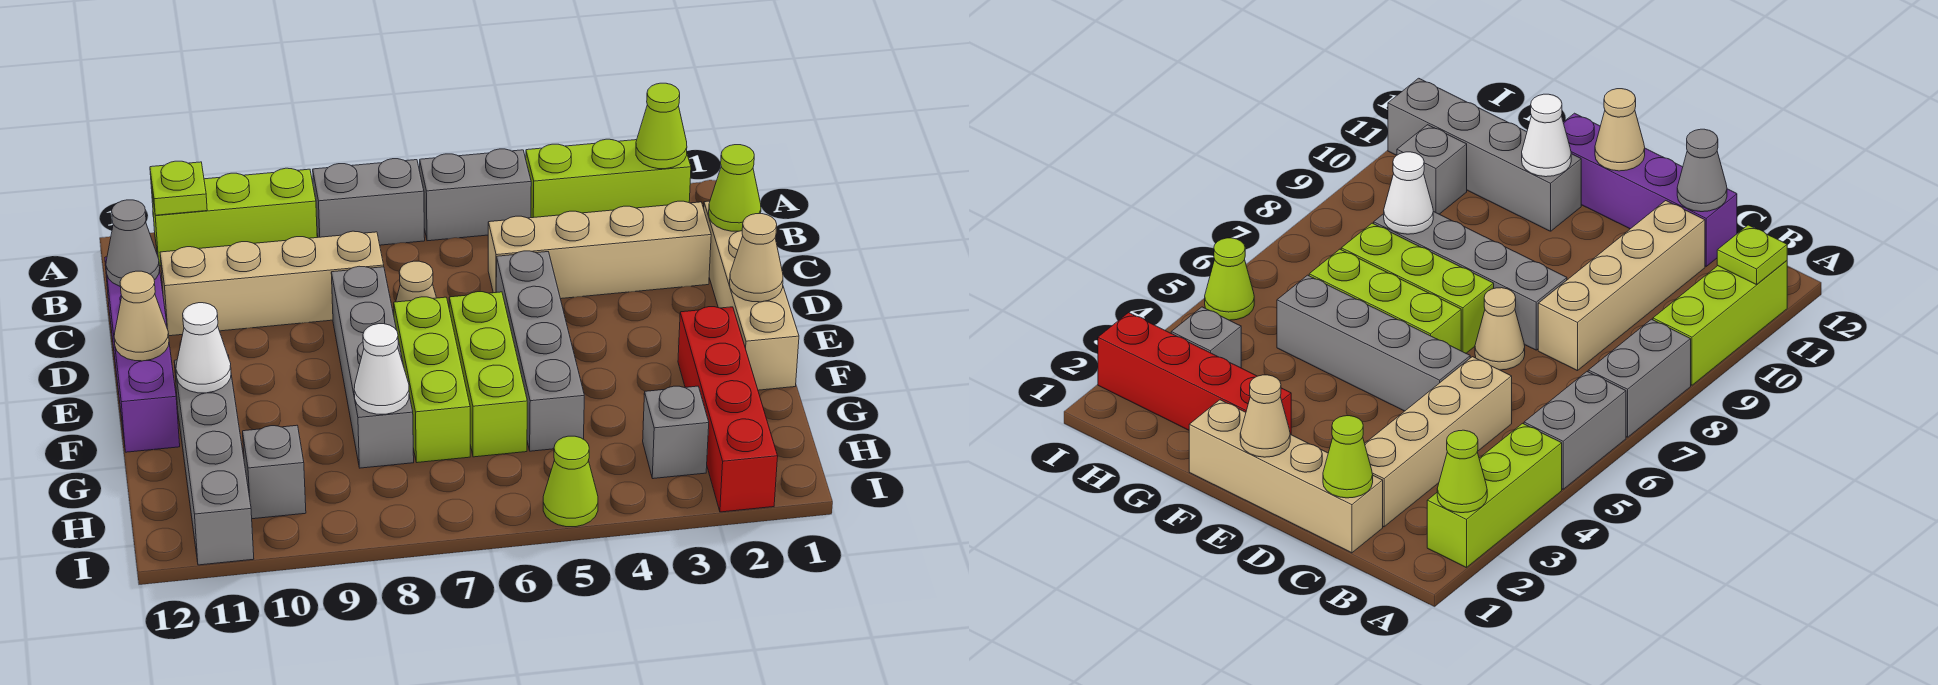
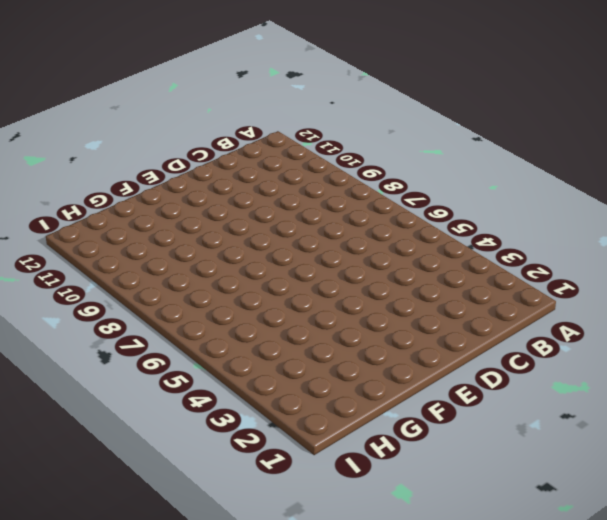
none -> lime brick A2:A4 level 1
none -> grey brick A5:A6 level 1
none -> grey brick A7:A8 level 1

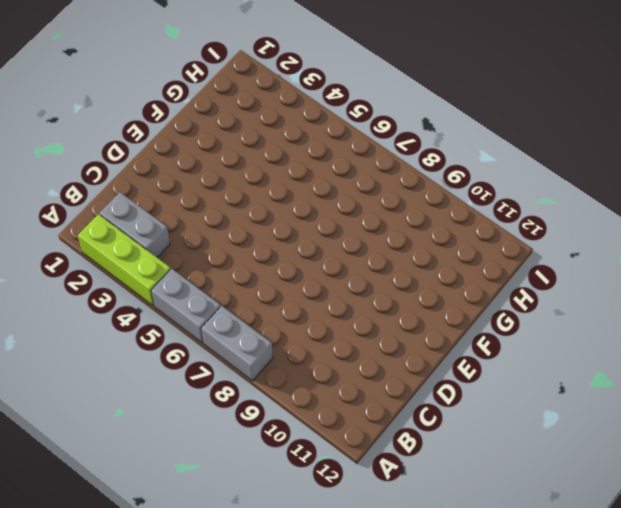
grey brick B2:B3 level 1 -> none
none -> lime brick A9:A11 level 1
none -> tan brick C1:F1 level 1
none -> tan brick C2:C5 level 1

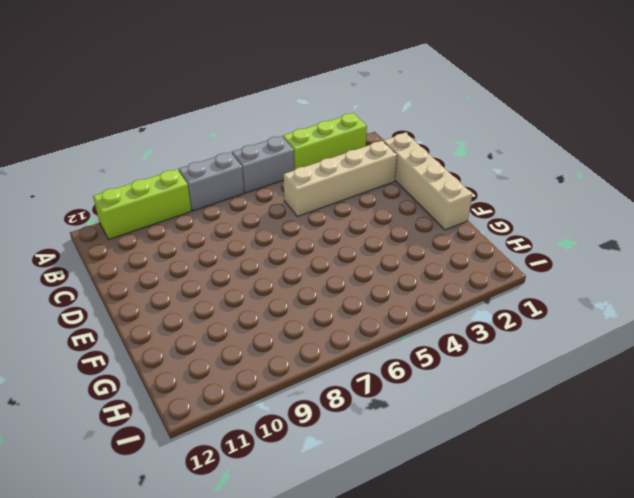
none -> tan brick C8:C11 level 1
none -> purple brick C12:F12 level 1
none -> grey brick D5:G5 level 1

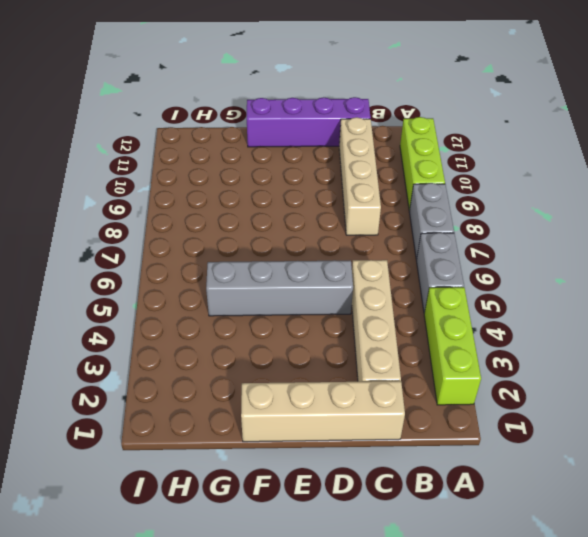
none -> tan cone D7 level 1
none -> grey brick D8:G8 level 1
none -> lime brick E6:G6 level 1

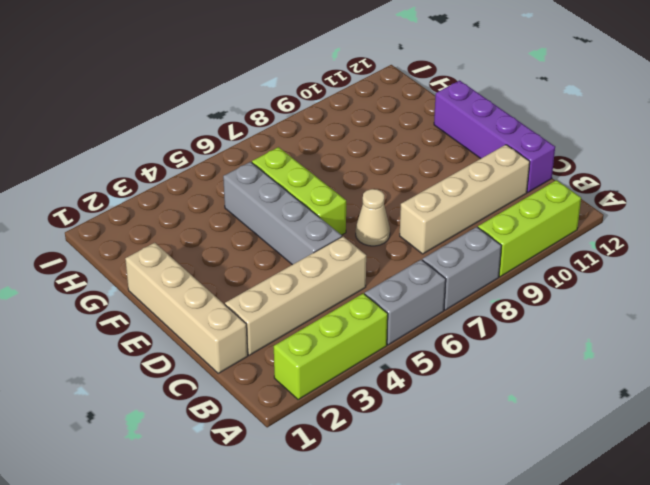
none -> grey brick D8:G8 level 1
none -> lime brick E7:G7 level 1
none -> red brick F2:I2 level 1

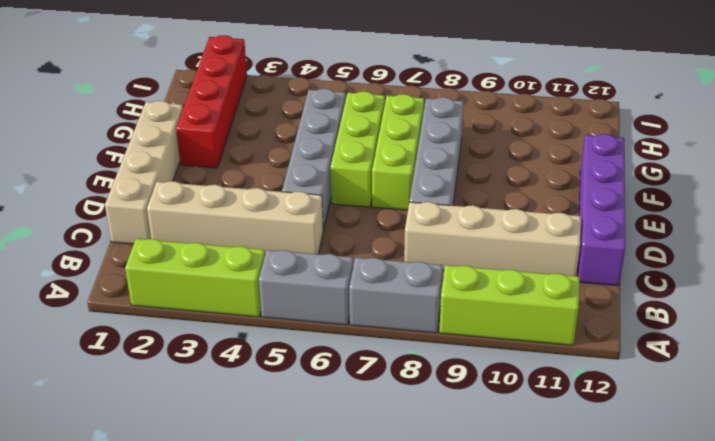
none -> tan cone D7 level 1
none -> grey brick F11:I11 level 1
none -> grey brick H3 level 1

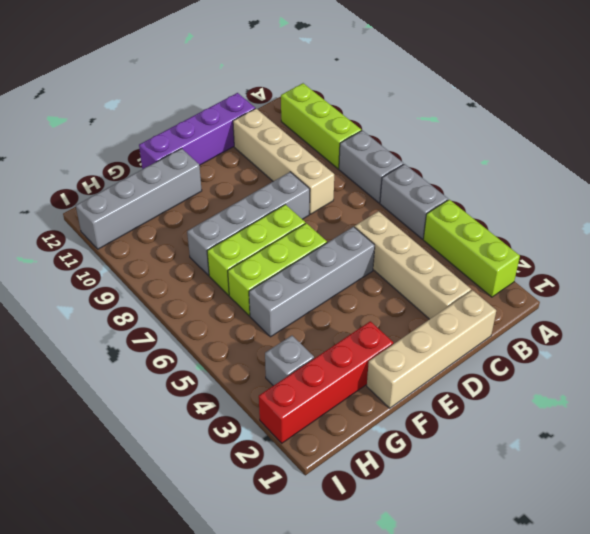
none -> tan cone D7 level 1
none -> grey brick H10 level 1
none -> lime cone I5 level 1

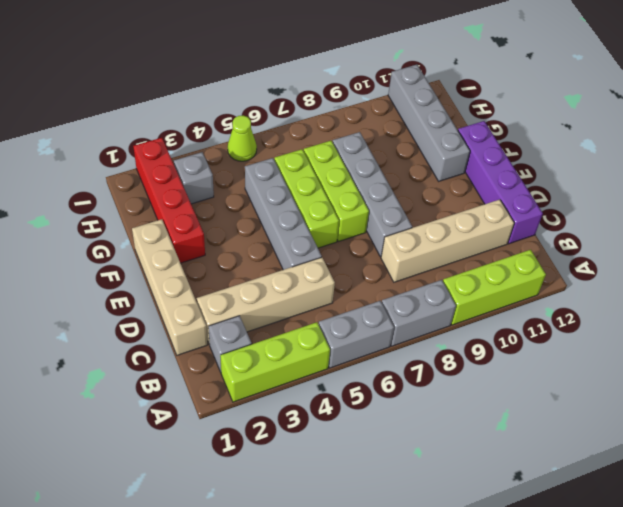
grey brick B2 level 1 -> grey brick H10 level 1
none -> tan cone D7 level 1
none -> lime cone A2 level 2
none -> lime plate A11 level 2

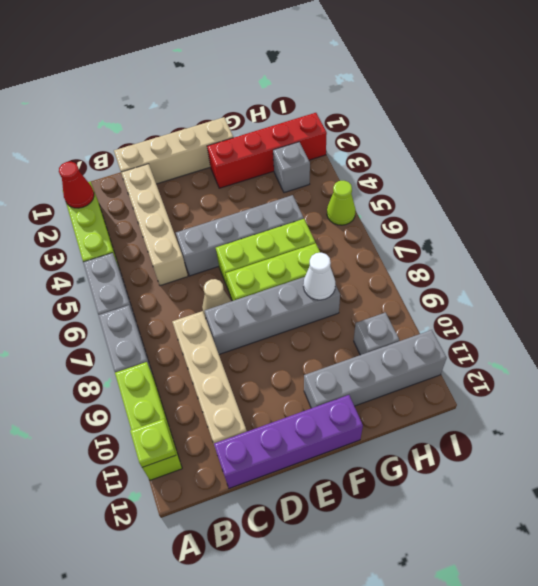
red cone A2 level 2 -> lime cone A2 level 2
none -> lime cone C1 level 2
none -> grey cone C12 level 2
none -> tan cone E1 level 2

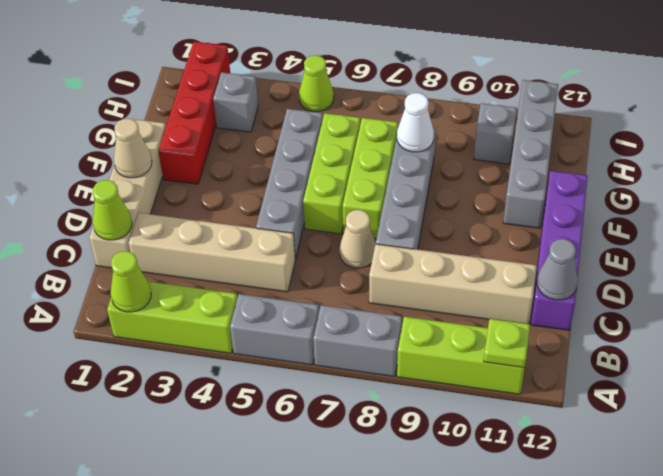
none -> tan cone E12 level 2
none -> white cone F11 level 2

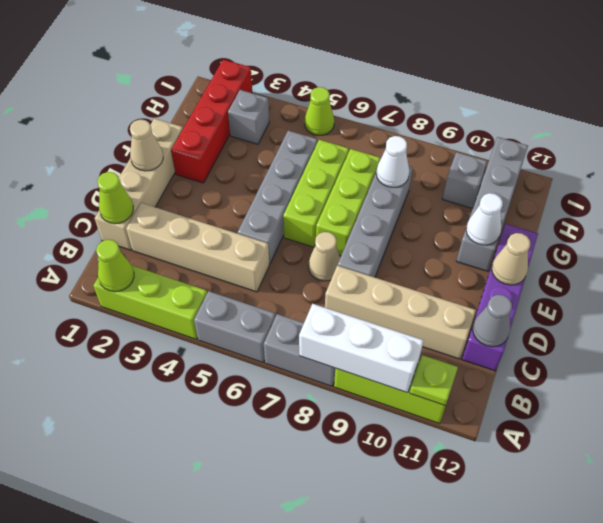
white brick A8:A10 level 2 -> none

